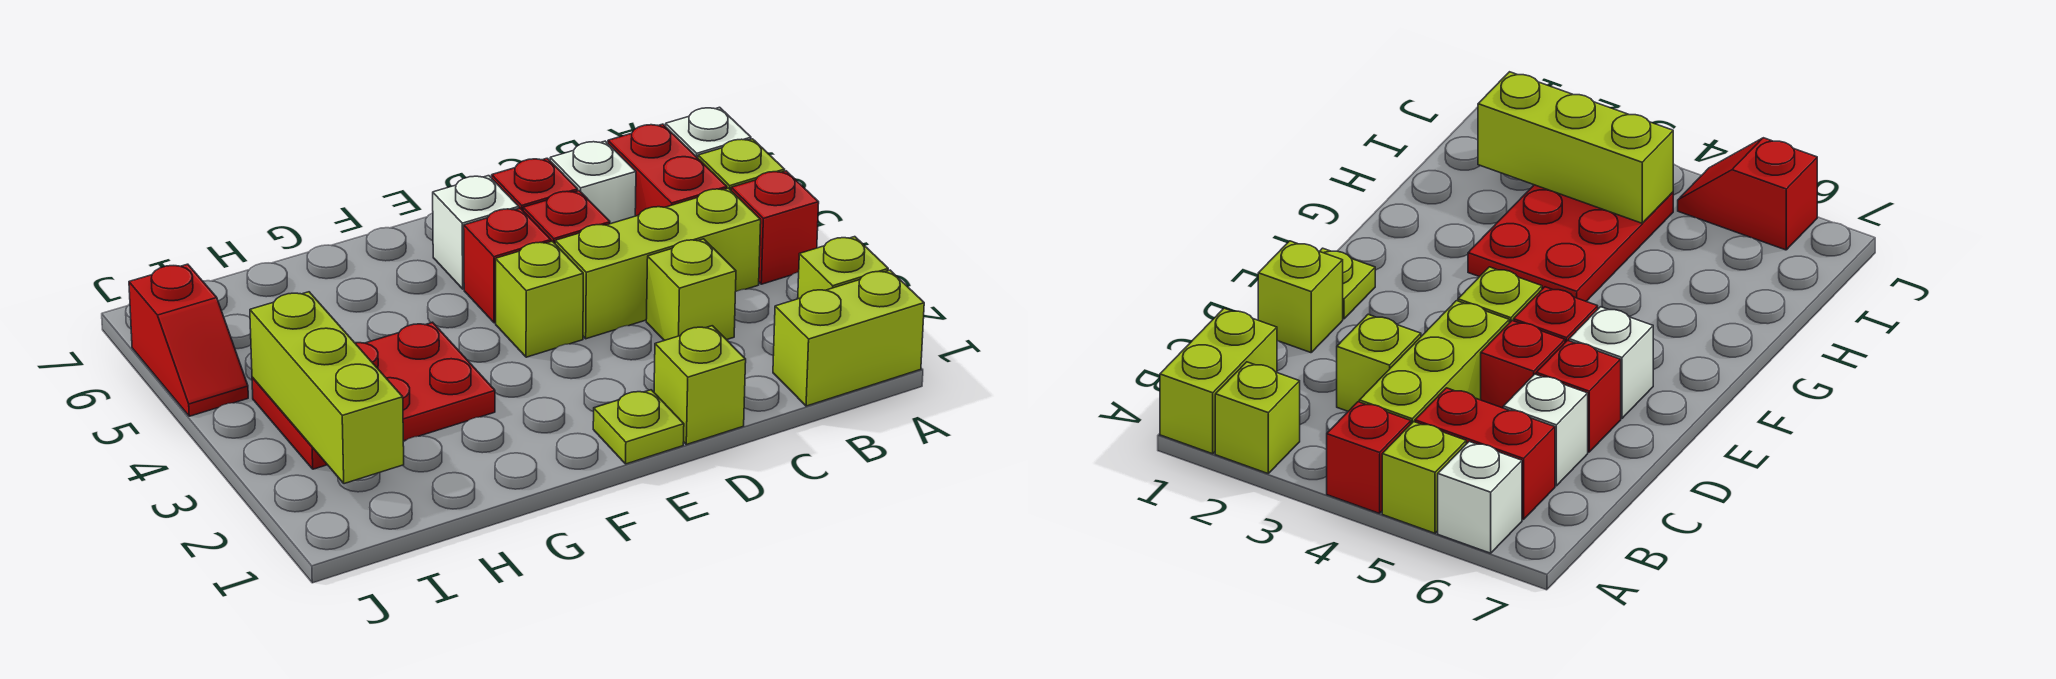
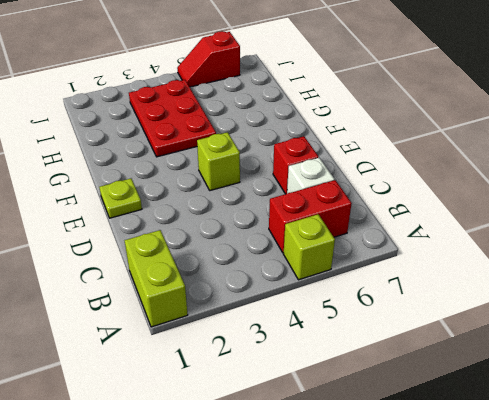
none -> lime brick A2 level 1
none -> red brick A4 level 1
none -> white brick A6 level 1

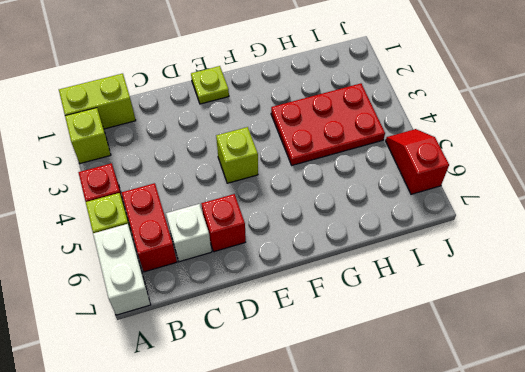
white brick A6:A7 level 1 -> white brick A6 level 1
none -> lime brick B4:D4 level 1
none -> lime brick C3 level 1
none -> lime brick D1 level 1

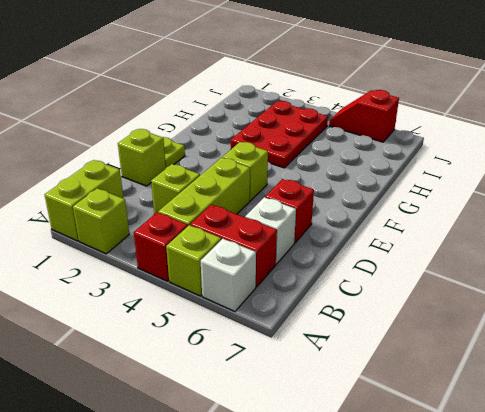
none -> red brick D5 level 1
none -> red brick E5 level 1
none -> white brick E6 level 1

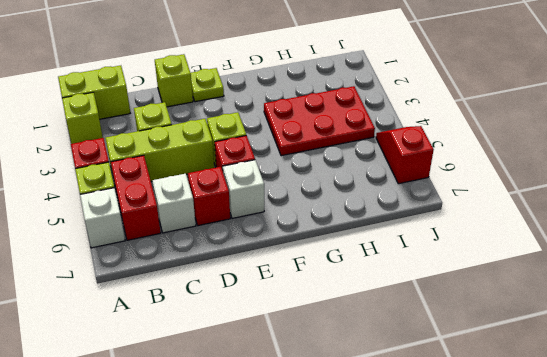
none -> red brick D5 level 1
none -> lime brick I2:I4 level 2

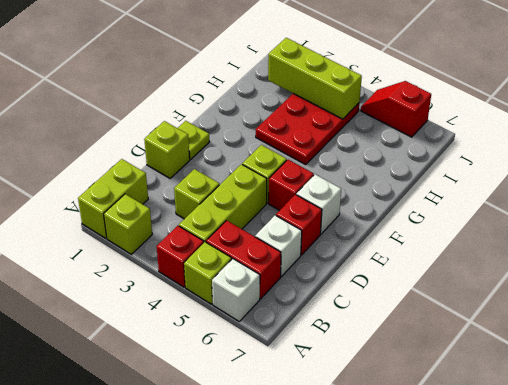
none -> red brick D5 level 1

